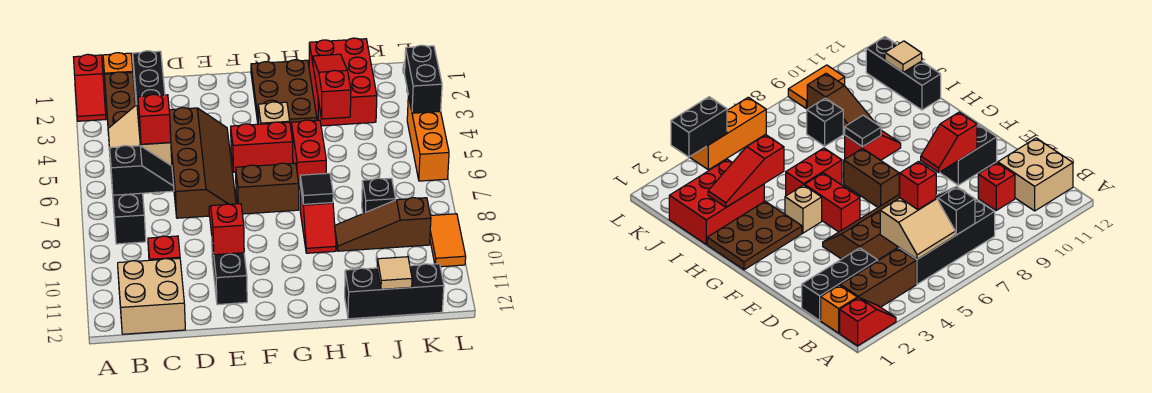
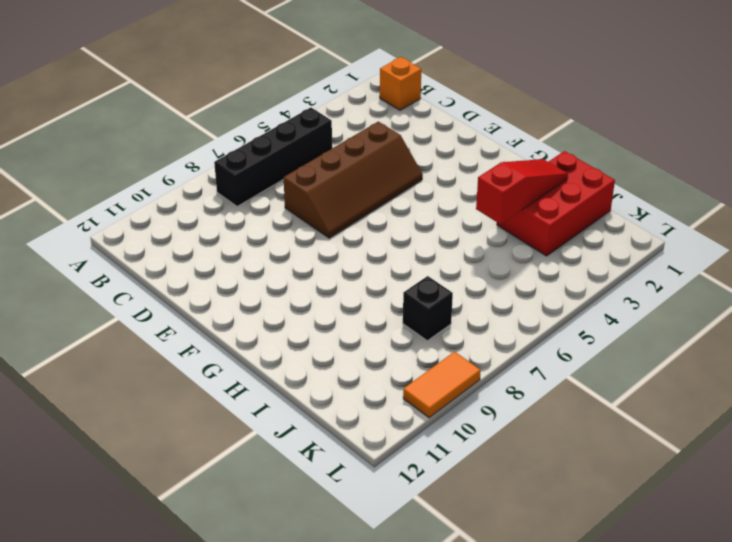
none -> red slope A1:A2 level 1 top 1
none -> brown brick B2:B4 level 1
none -> tan brick B11:C12 level 1

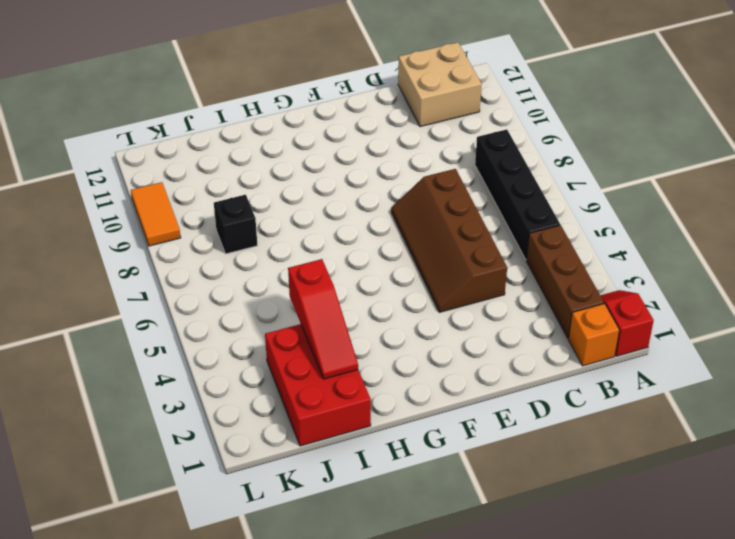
none -> black brick C1:C3 level 1
none -> red brick C10 level 1
none -> black brick E10:E11 level 1

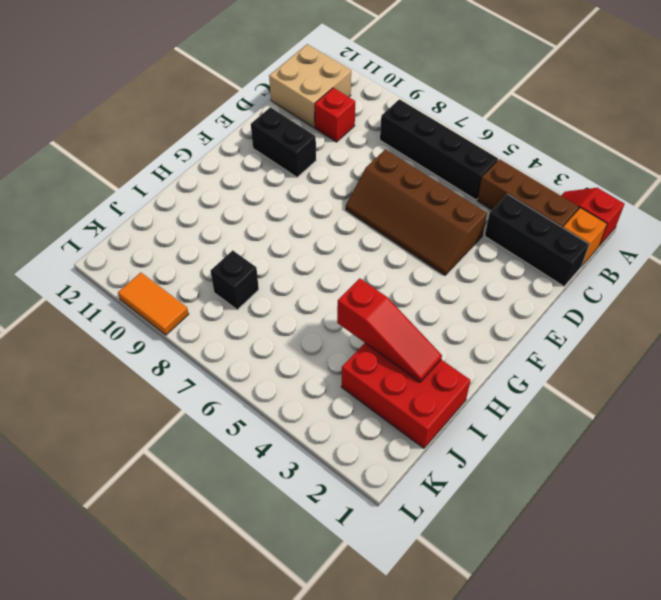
none -> red brick F5:G5 level 1
none -> brown brick F7:G7 level 1
none -> brown plate G1:H3 level 1

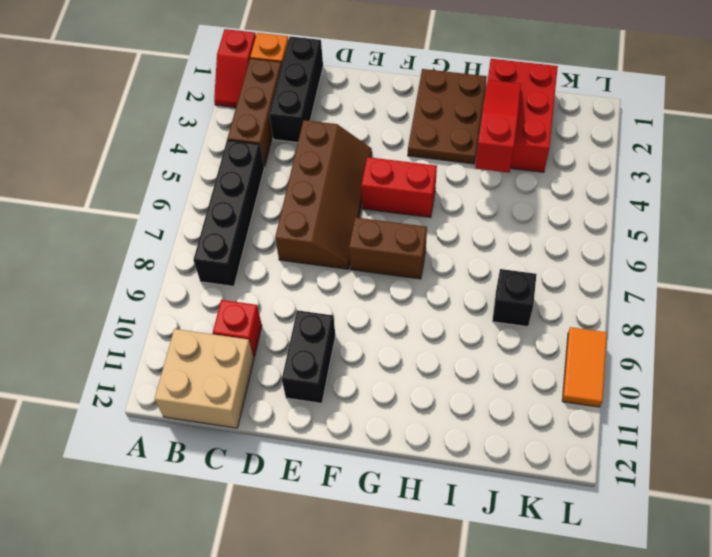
none -> tan brick G4 level 1
none -> red brick H5:H6 level 1
none -> red slope H8:H9 level 1 top 8

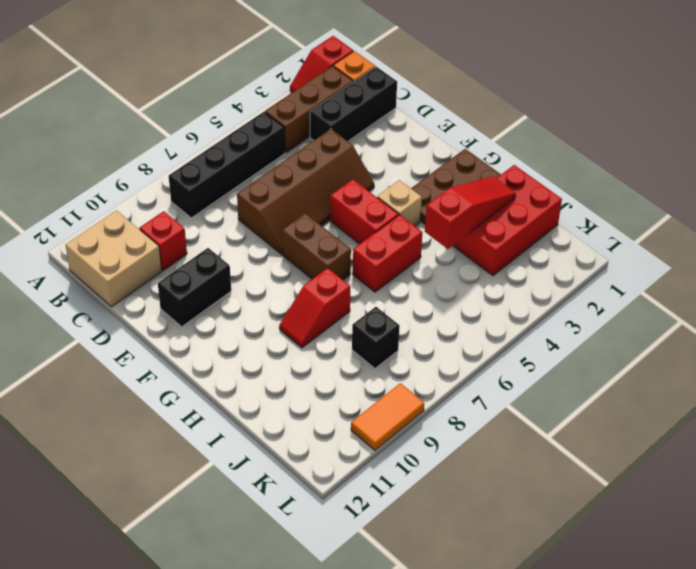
none -> brown slope I9:K9 level 1 top K
none -> black brick I12:K12 level 1
none -> orange brick L4:L6 level 1

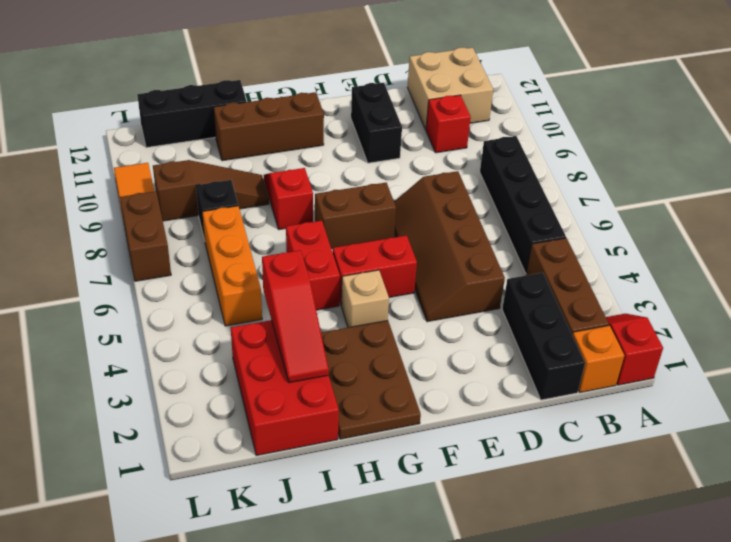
brown brick G11:I11 level 1 -> none
orange brick J5:J7 level 1 -> orange brick L4:L6 level 1
brown brick L7:L8 level 1 -> none
none -> tan slope B5:C6 level 2 top C
none -> black slope B7:C7 level 2 top B
none -> red slope E9:E10 level 2 top 10

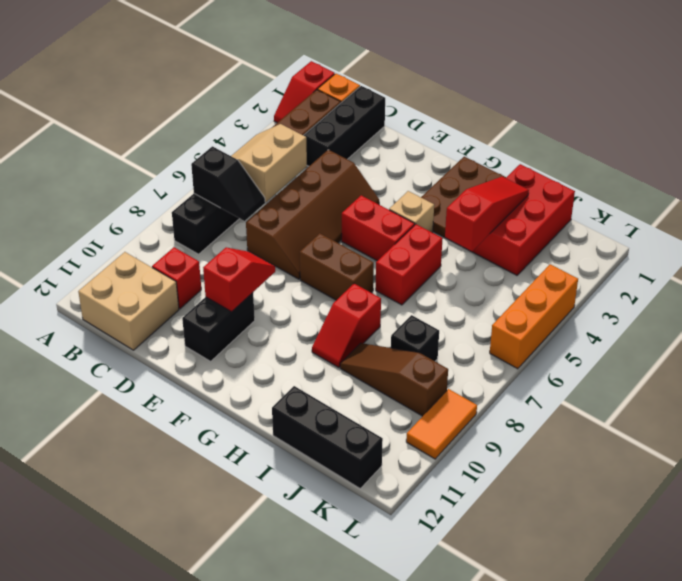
none -> black tile H8 level 2
none -> tan tile J12 level 2
none -> black brick L3:L4 level 2

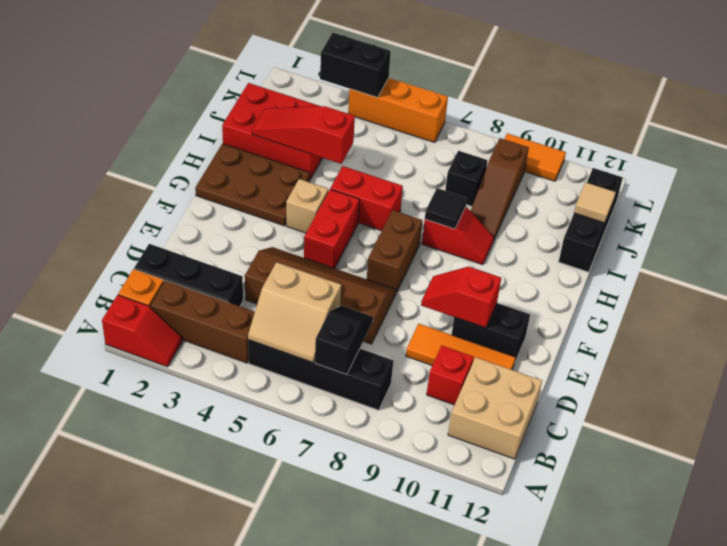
orange tile D9:D11 level 1 -> none
none -> red brick C6 level 3

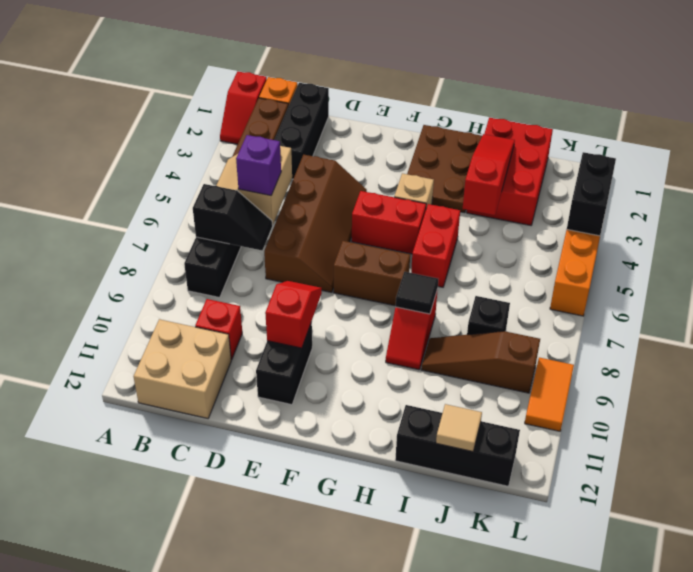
purple brick C6 level 3 -> red brick C6 level 3

